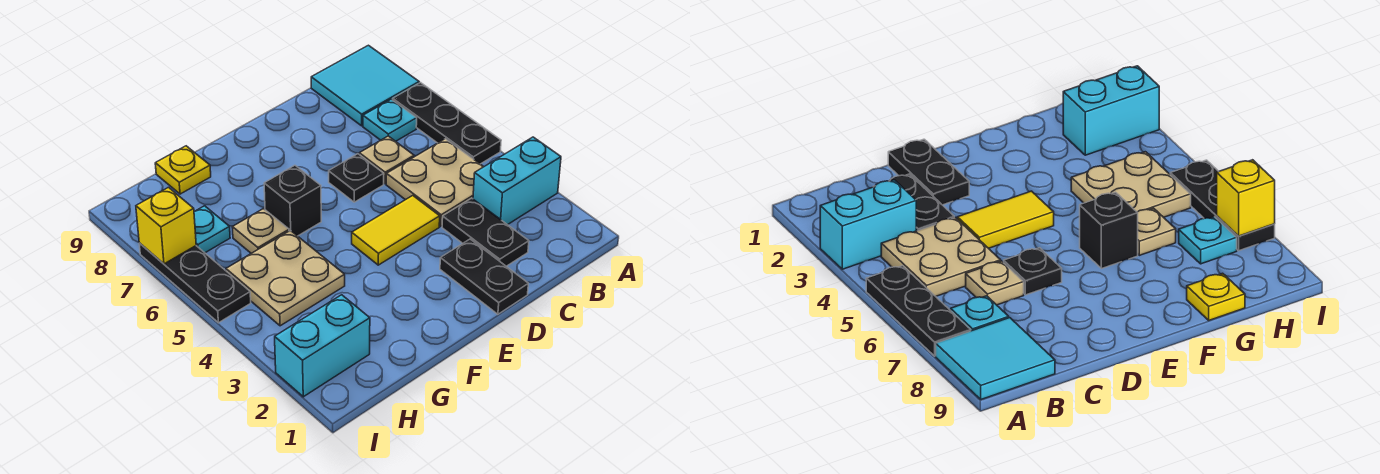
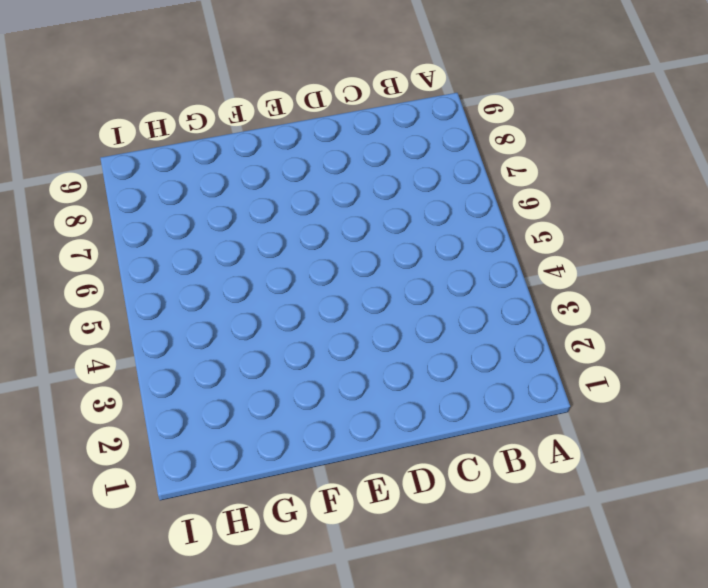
none -> cyan brick A3:B3 level 1
none -> black plate A5:A7 level 1
none -> cyan tile A8:B9 level 1

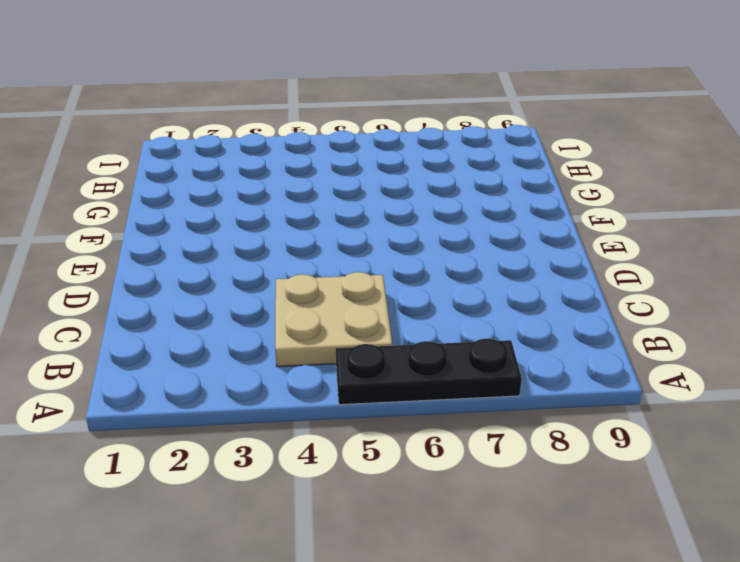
none -> cyan brick A3:B3 level 1
none -> cyan tile A8:B9 level 1
none -> cyan plate B7 level 1

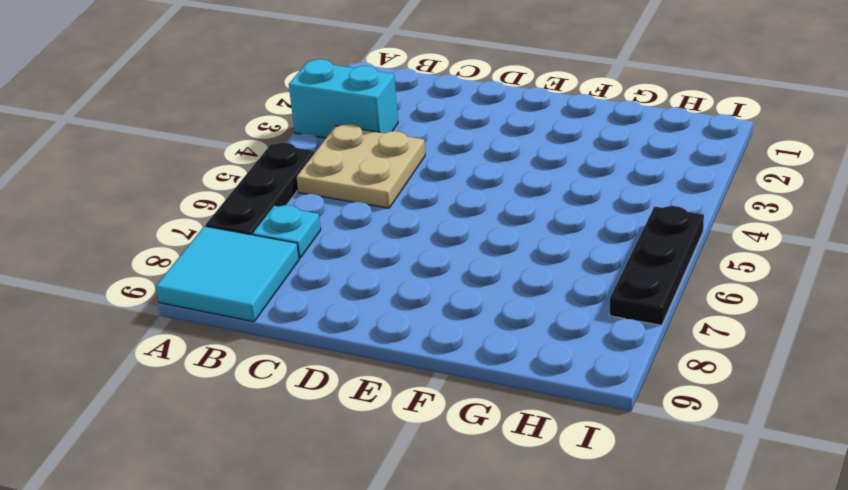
none -> black plate C2:C3 level 1
none -> tan plate C6 level 1
none -> black plate D1:D2 level 1

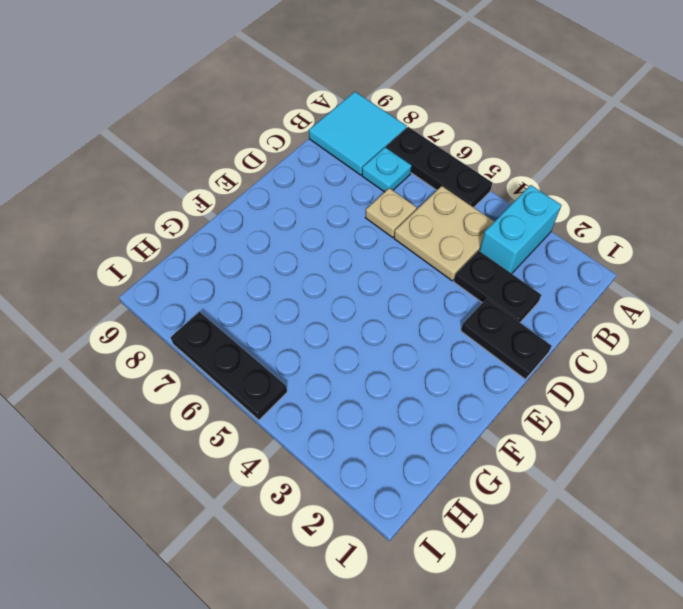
none -> yellow tile D4:E4 level 1
none -> black plate D6 level 1
none -> black brick F6 level 1

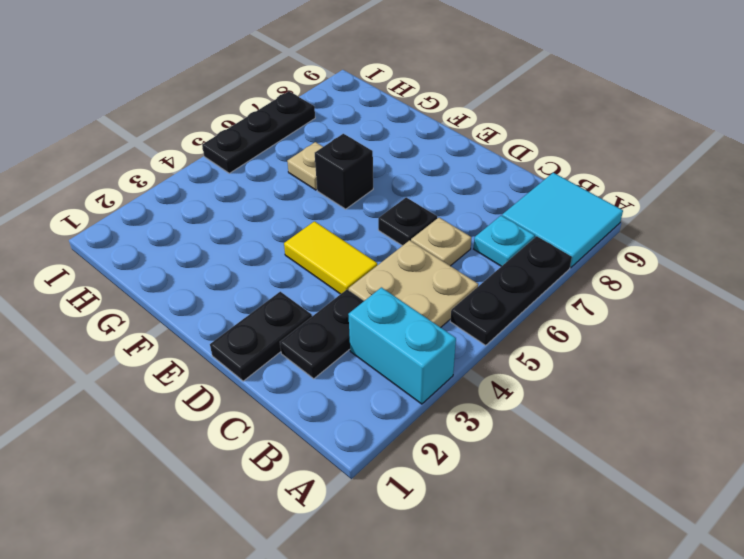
none -> tan plate G4:H5 level 1
none -> yellow plate G9 level 1
none -> cyan brick H2:I2 level 1

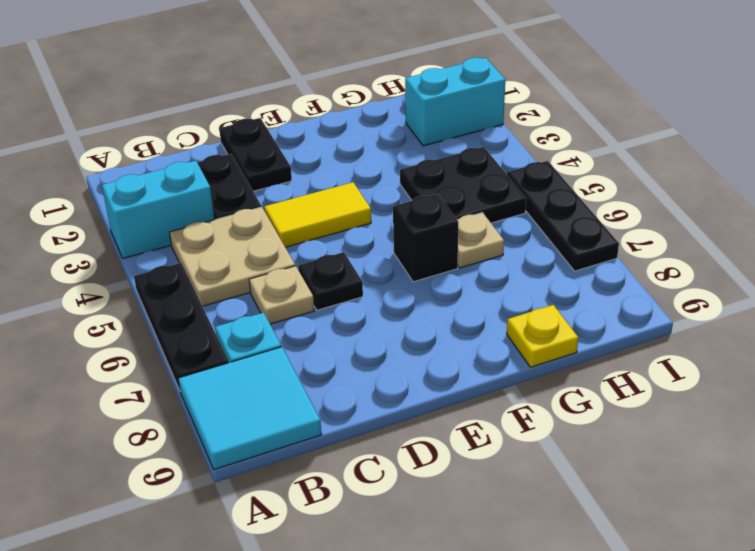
black plate G4:H5 level 1 -> tan plate G4:H5 level 1
none -> cyan plate H7 level 1
none -> yellow brick I7 level 2

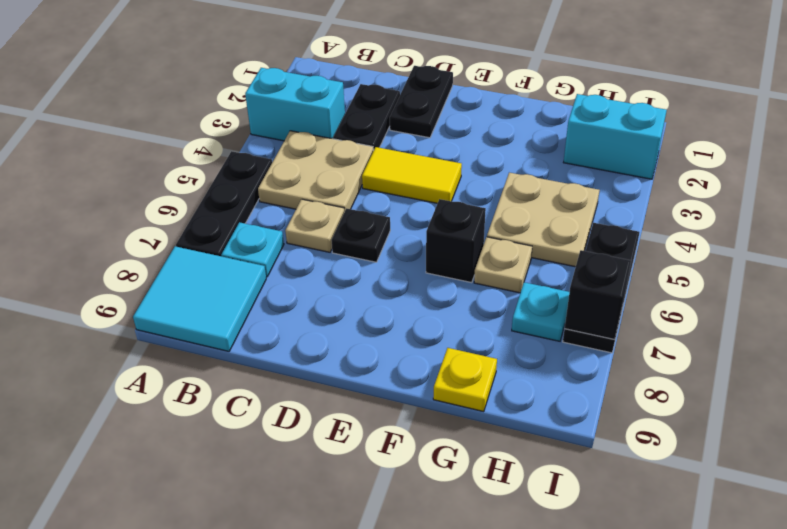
black brick I7 level 2 -> yellow brick I7 level 2

